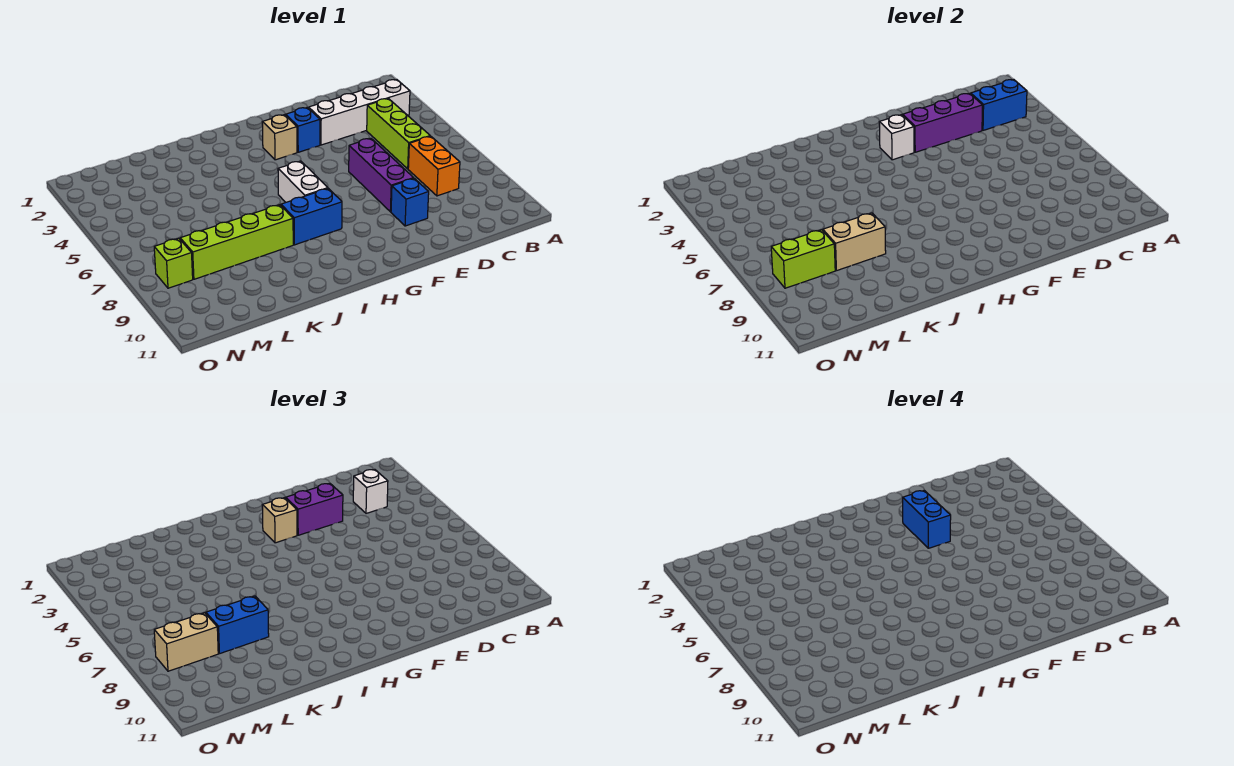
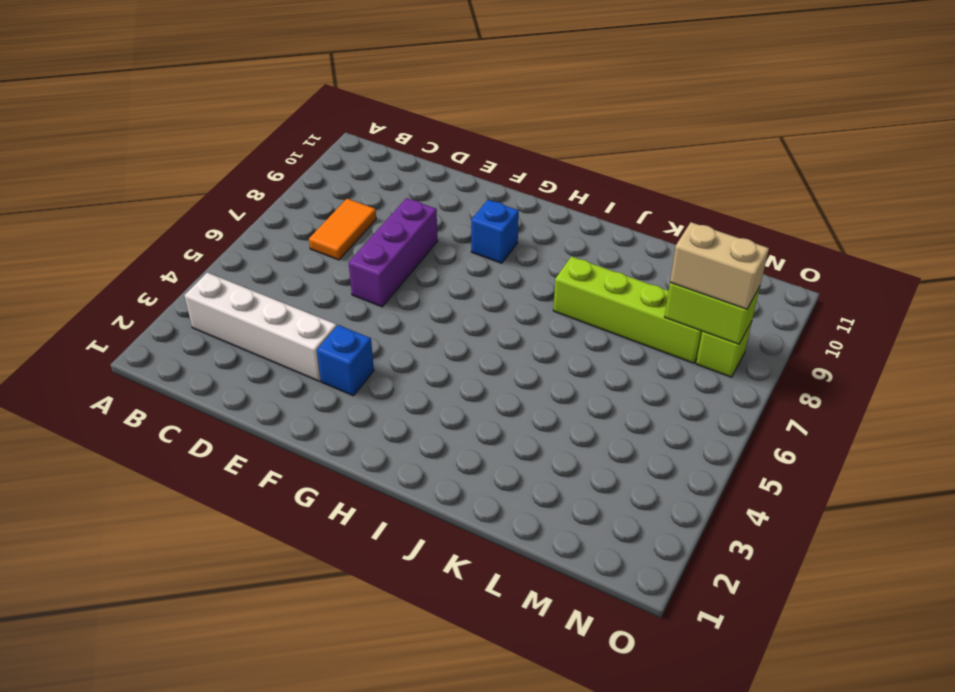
orange tile C7:C8 level 1 -> orange brick C7:C8 level 1
blue brick G9 level 1 -> blue brick E9 level 1
none -> lime brick C4:C6 level 1
none -> tan brick G3 level 1
none -> white brick H6:H7 level 1

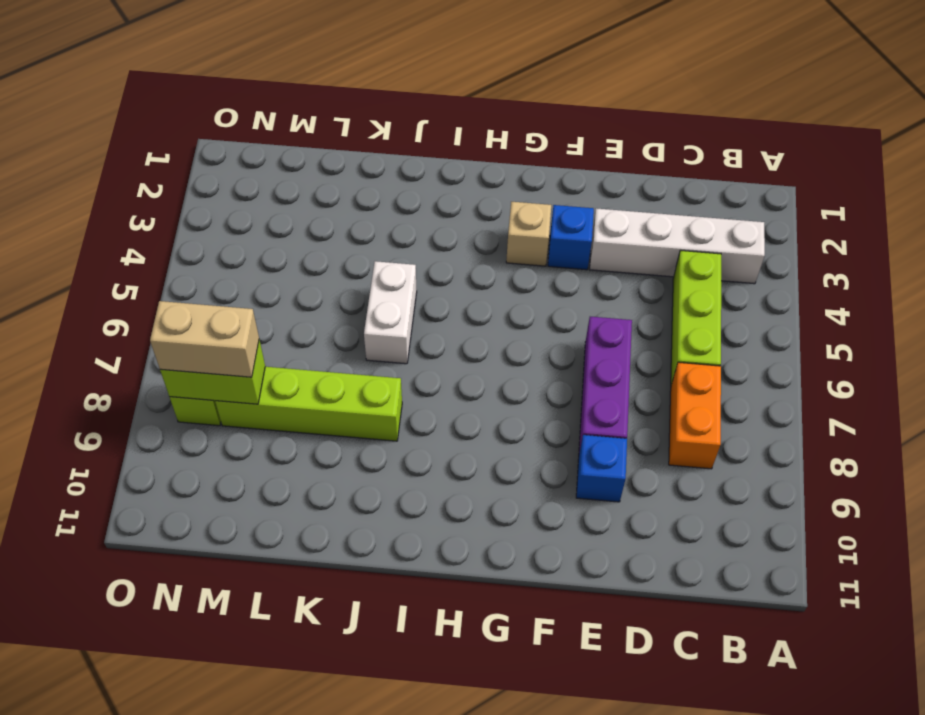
white brick J5:J6 level 1 -> white brick H6:H7 level 1
none -> blue brick H8:I8 level 1
none -> blue brick B3:C3 level 2
none -> purple brick D3:F3 level 2

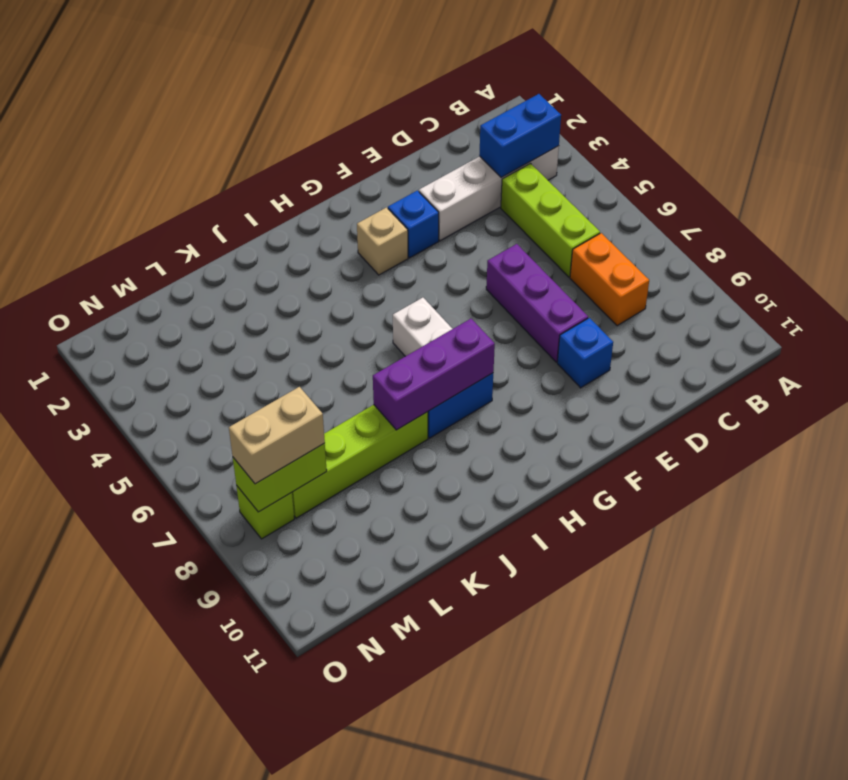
purple brick H8:J8 level 2 -> purple brick D3:F3 level 2
none -> white brick G3 level 2
none -> tan brick K8:L8 level 2
none -> white brick C3 level 3

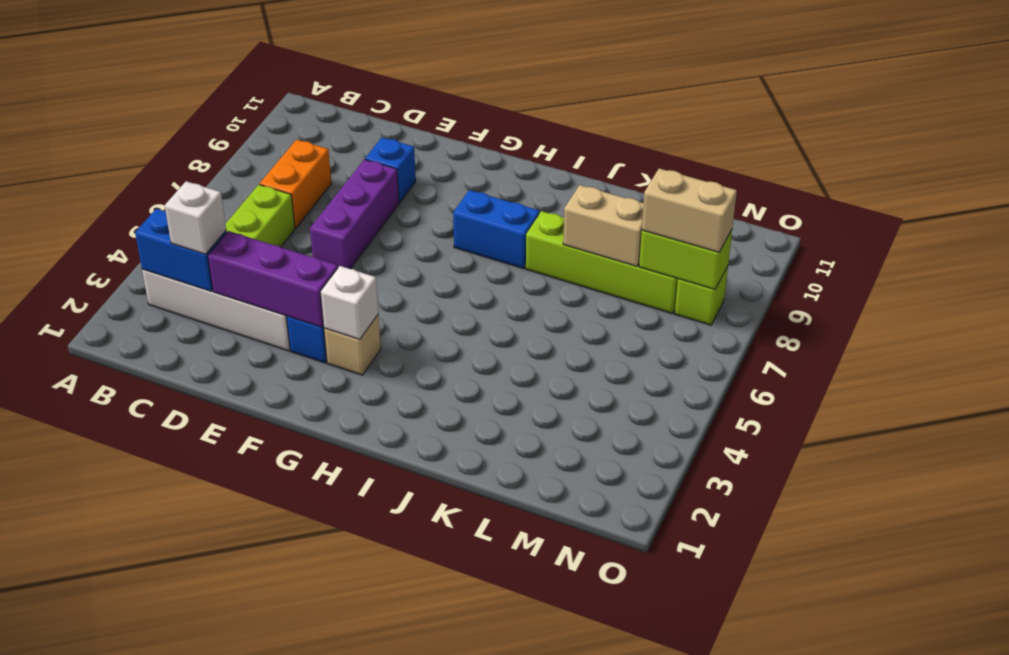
none -> white brick H6:H7 level 1
none -> purple brick E3:F3 level 3
none -> tan brick G3 level 3

